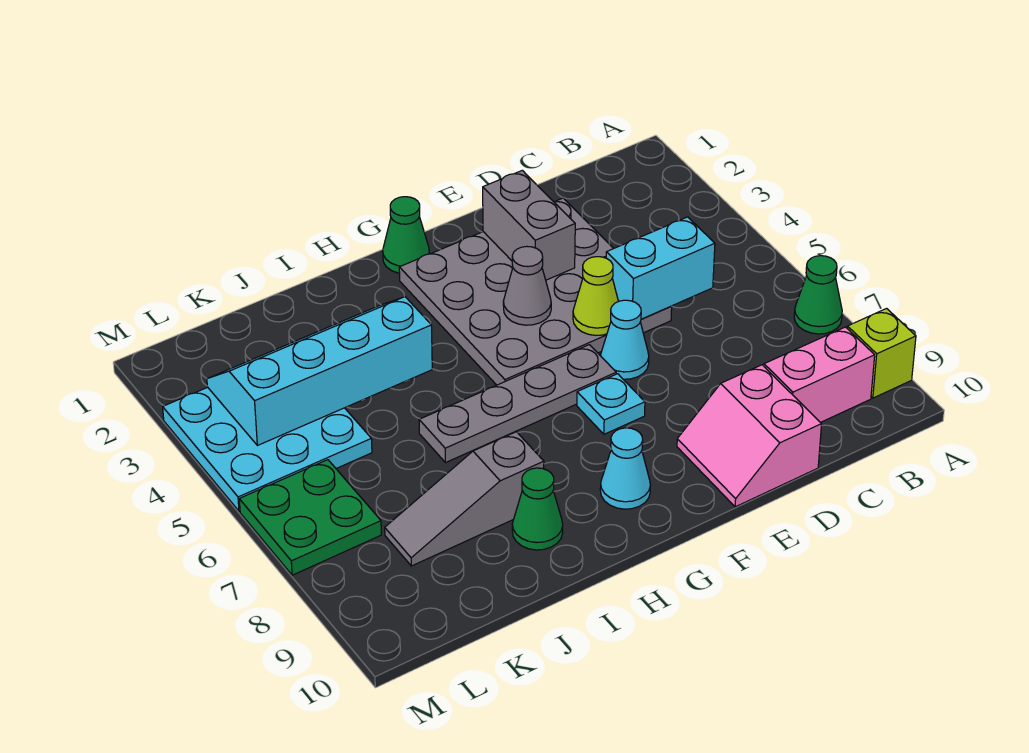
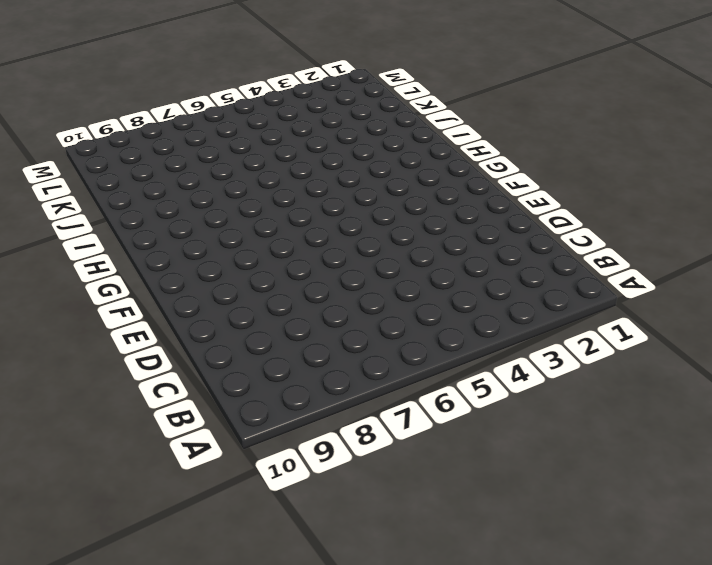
none -> green cone A7 level 1
none -> lime brick A9 level 1
none -> pink brick B9:C9 level 1

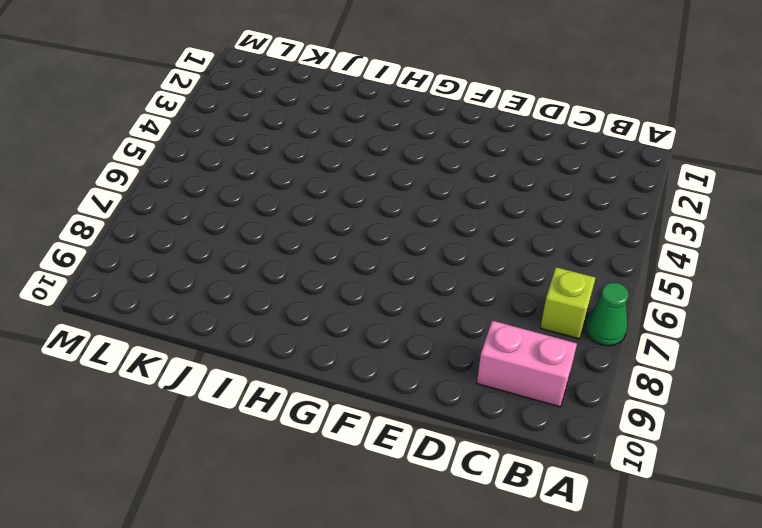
lime brick B7 level 1 -> lime brick A9 level 1
none -> grey plate D2:G5 level 1
none -> pink slope D9:E10 level 1 top D
none -> cyan cone E6 level 1

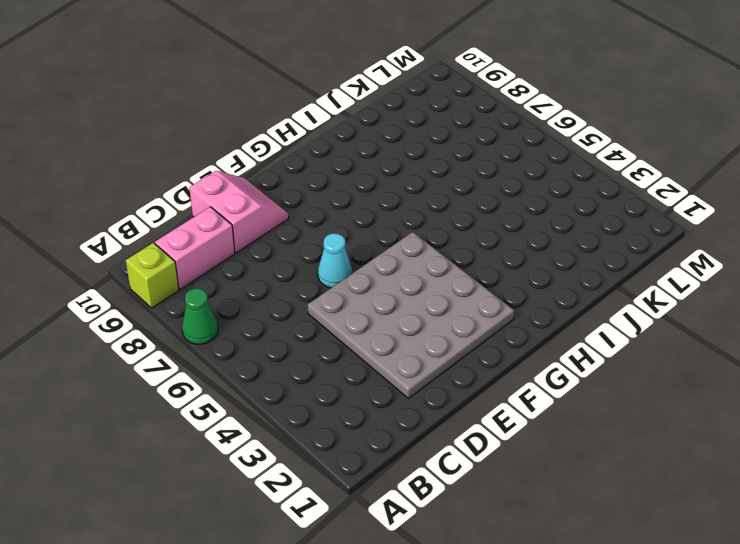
none -> grey plate F6:I6 level 1
none -> cyan plate F7 level 1
none -> green cone G1 level 1

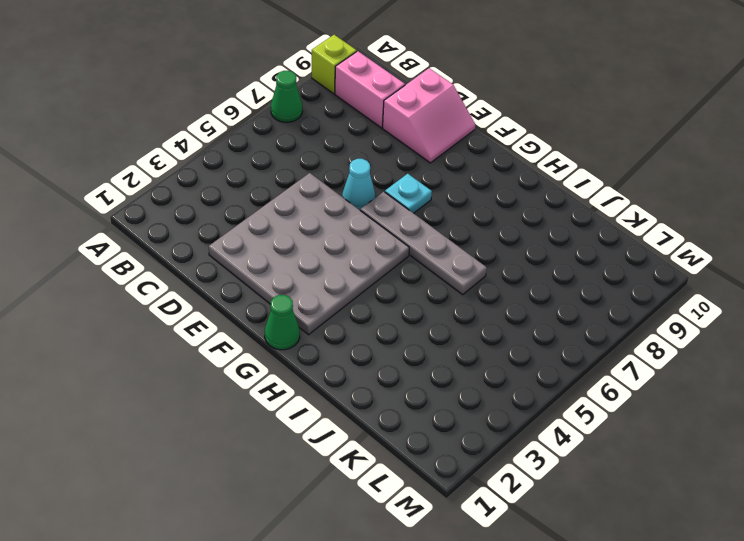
none -> cyan cone G9 level 1
none -> grey slope I8:K8 level 1 top I
none -> green cone I9 level 1

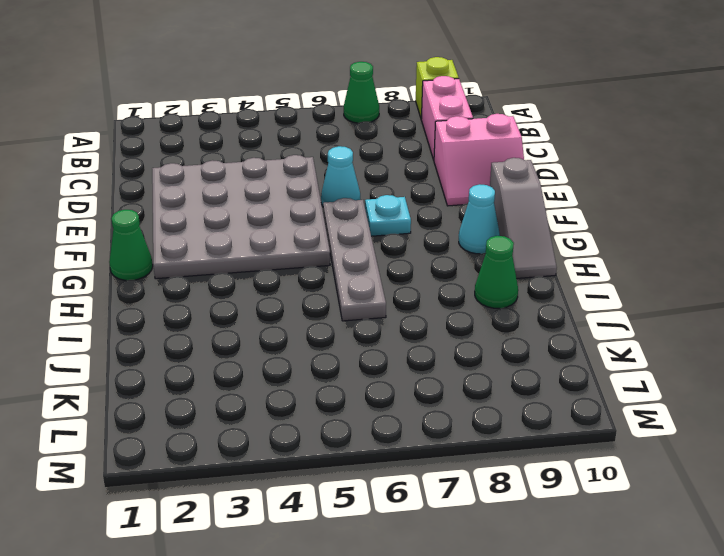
grey slope F10:H10 level 1 top F -> grey slope I8:K8 level 1 top I
none -> cyan plate K3:M5 level 1
none -> green plate L6:M7 level 1
none -> cyan brick C5:D5 level 2

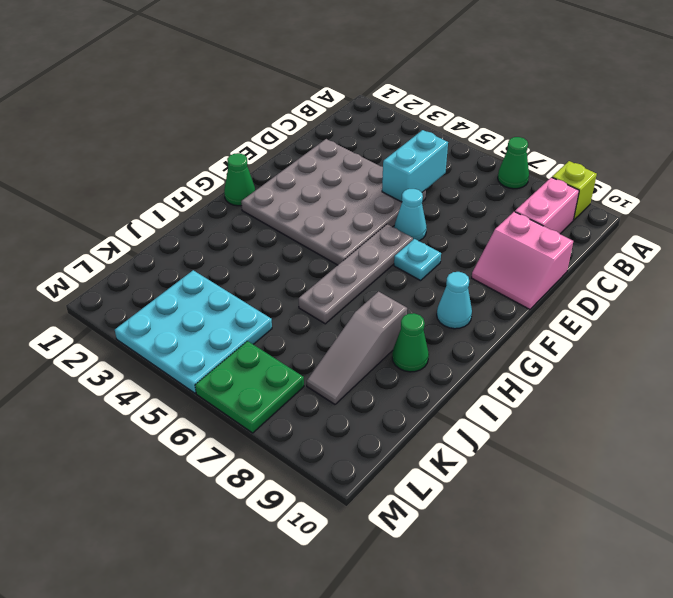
none -> grey brick E2:E3 level 2
none -> lime cone E5 level 2
none -> grey cone F4 level 2

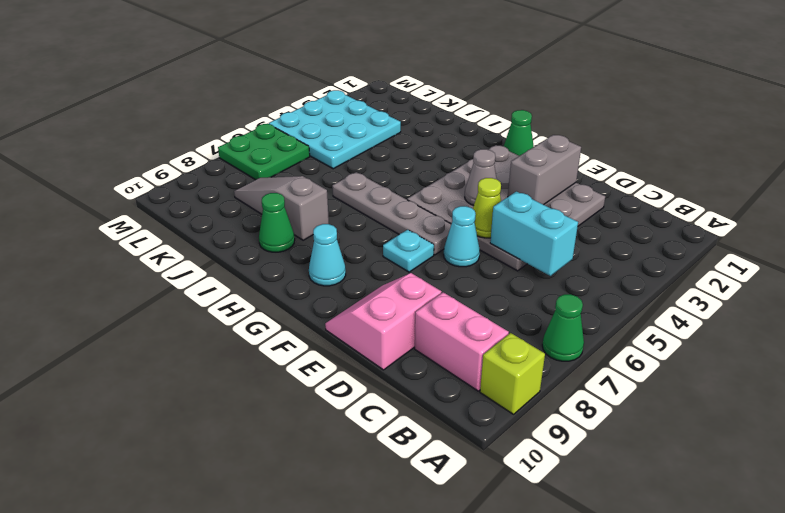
none -> cyan slope I3:L4 level 2 top 4

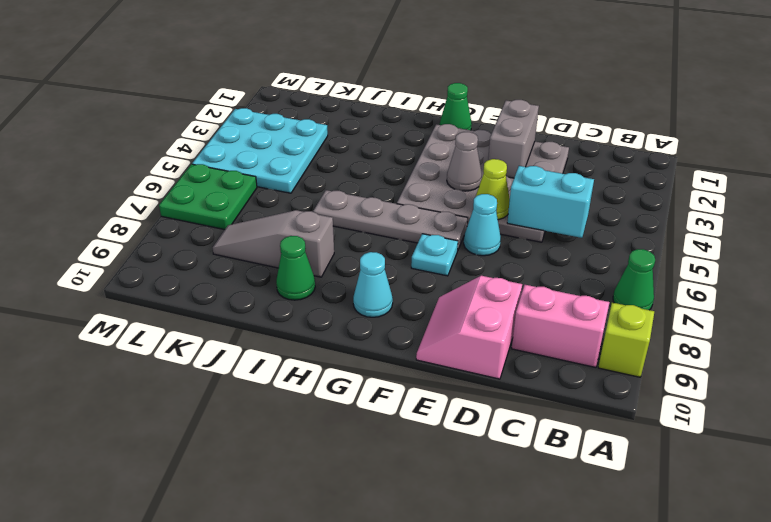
none -> cyan slope I3:L4 level 2 top 4

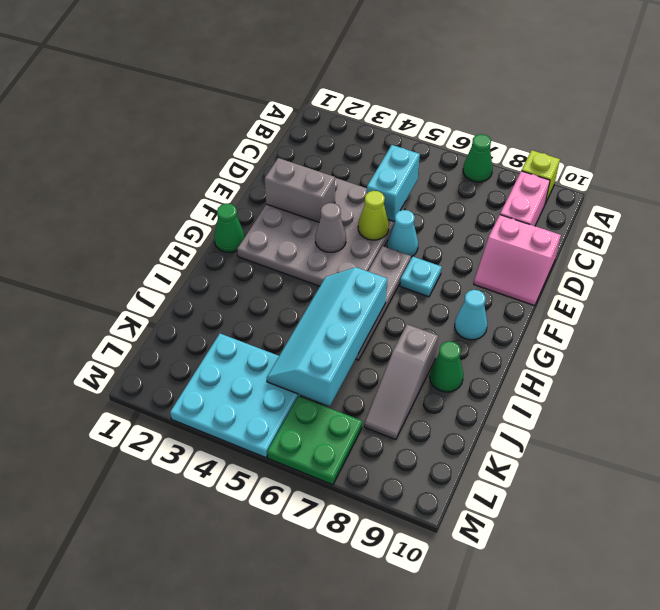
cyan slope H5:K6 level 2 top 6 -> cyan slope I3:L4 level 2 top 4

